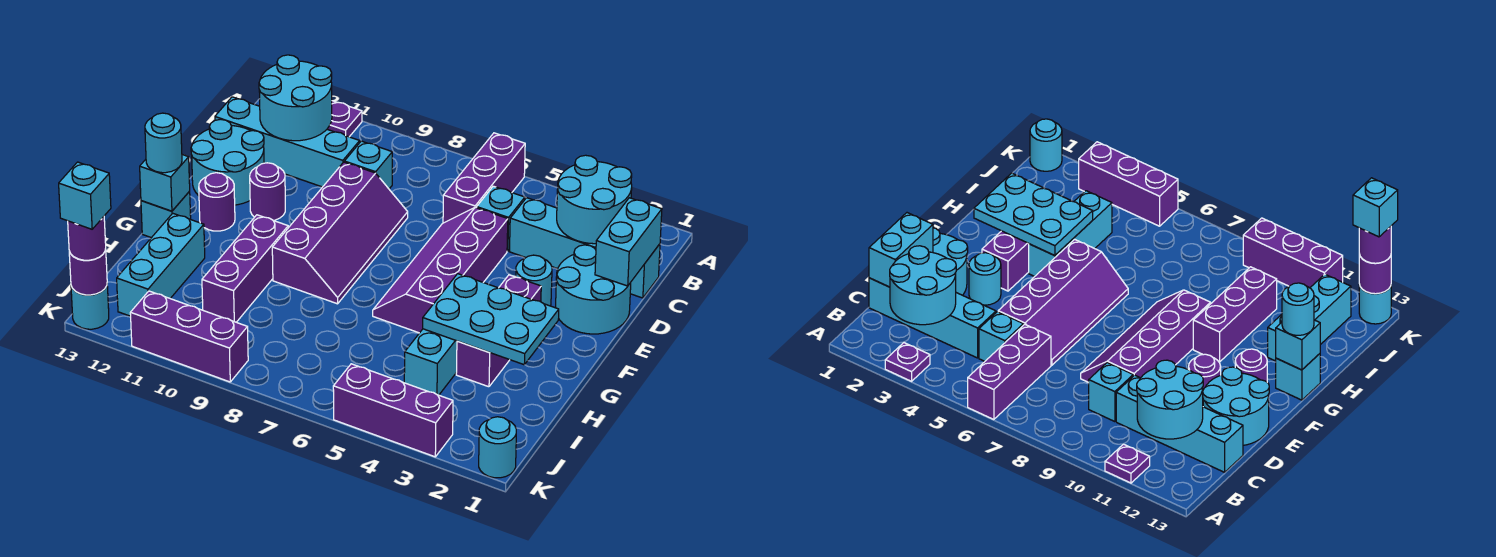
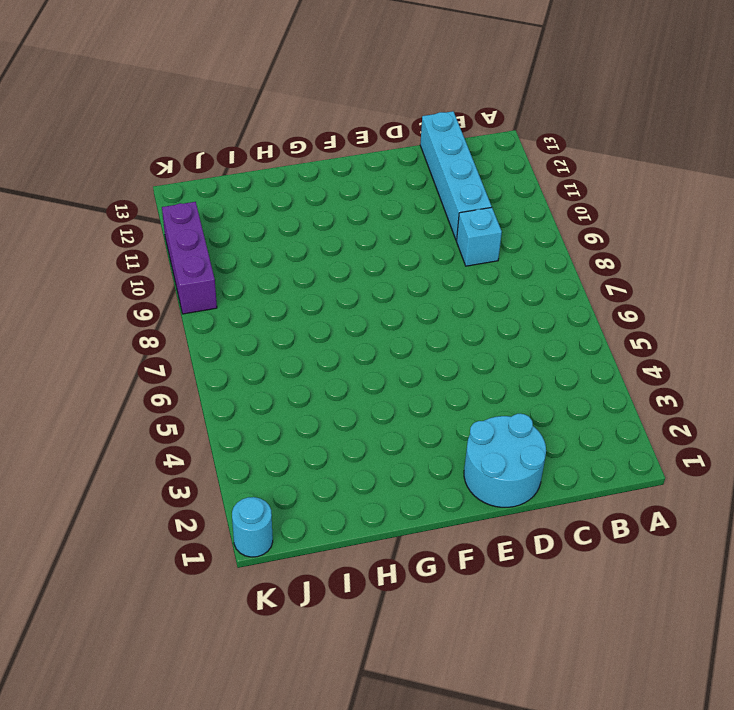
none -> purple plate A3 level 1
none -> purple brick A6:C6 level 1
none -> purple plate A11 level 1
none -> cyan brick C1:C4 level 1

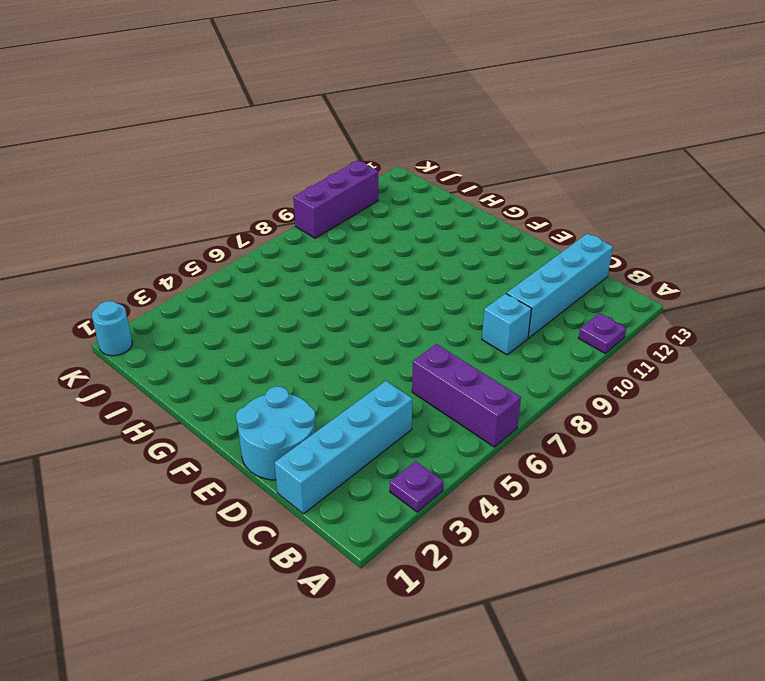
none -> cyan brick C5 level 1
none -> purple slope D5:G6 level 1 top 5
none -> purple slope D8:G9 level 1 top 9
none -> cyan round brick D12:E13 level 1

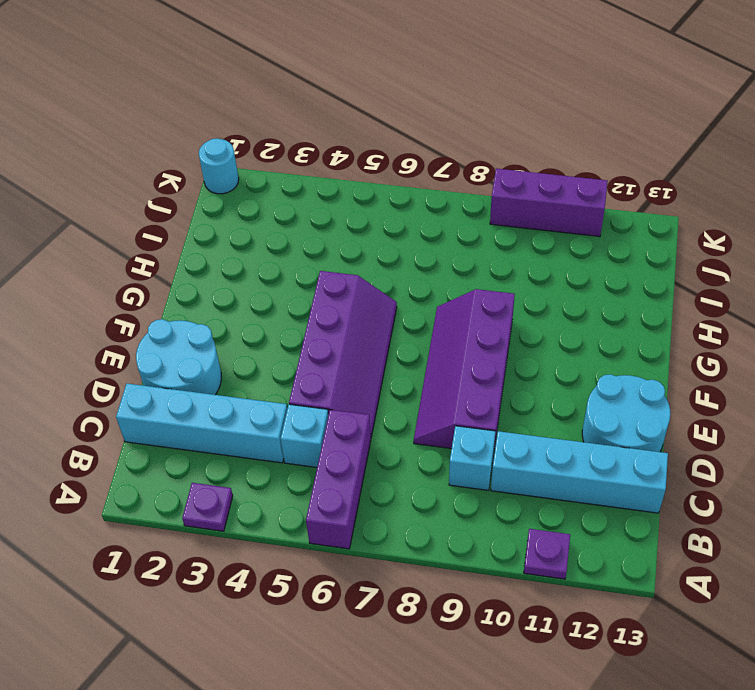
none -> cyan round brick E3 level 1
none -> purple round brick E11 level 1
none -> purple brick F3:H3 level 1
none -> purple round brick F12 level 1

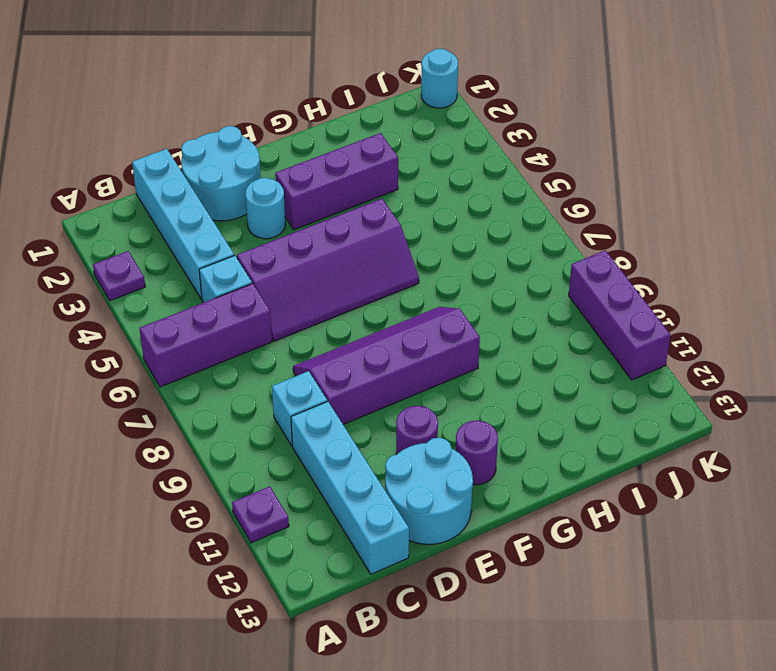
none -> cyan brick G4:I4 level 1
none -> purple brick G10:I10 level 1
none -> cyan brick G13 level 1
none -> cyan brick H12:J12 level 1

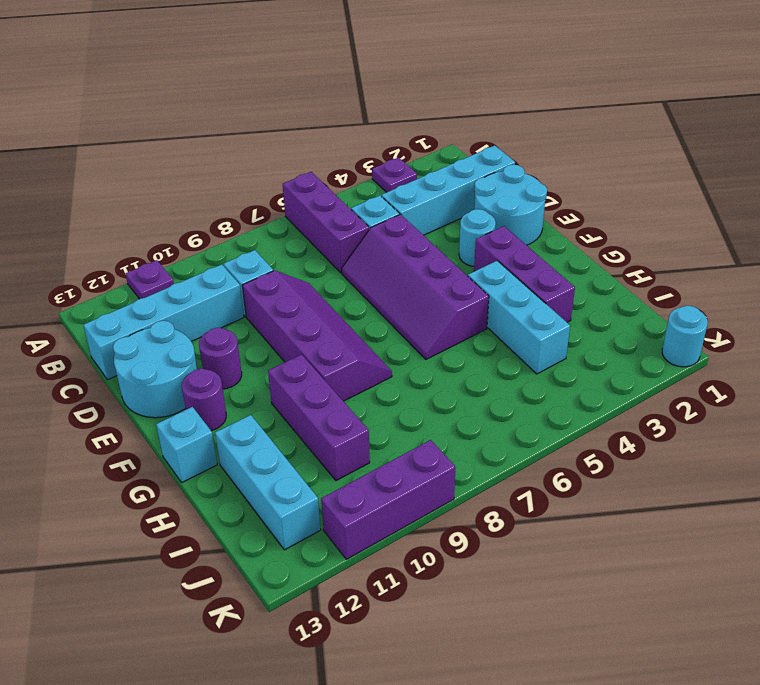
none -> purple brick K3:K5 level 1
none -> cyan round brick K13 level 1
none -> cyan round brick B2:C3 level 2
none -> cyan round brick B11:C12 level 2

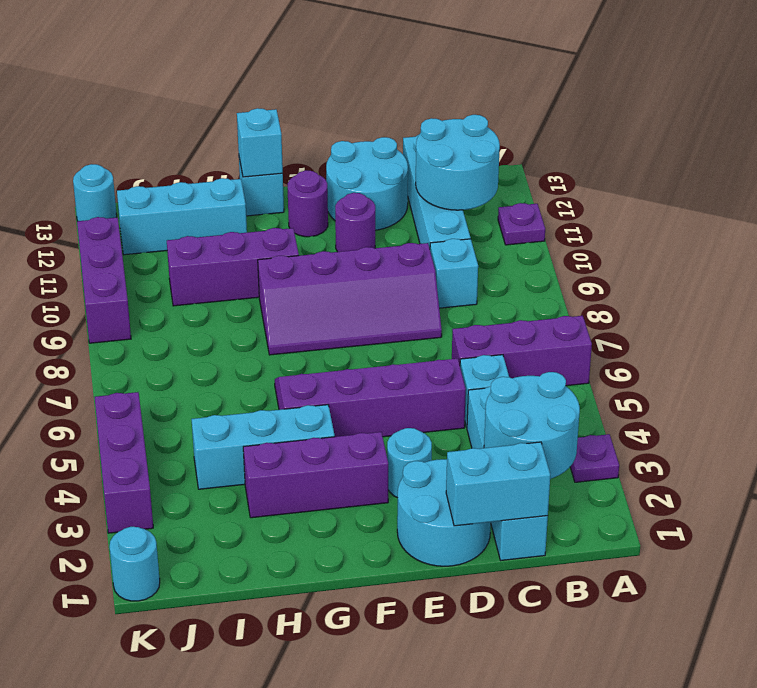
none -> cyan plate G2:H4 level 2
none -> purple round brick K13 level 2
none -> cyan round brick G13 level 3
none -> purple round brick K13 level 3

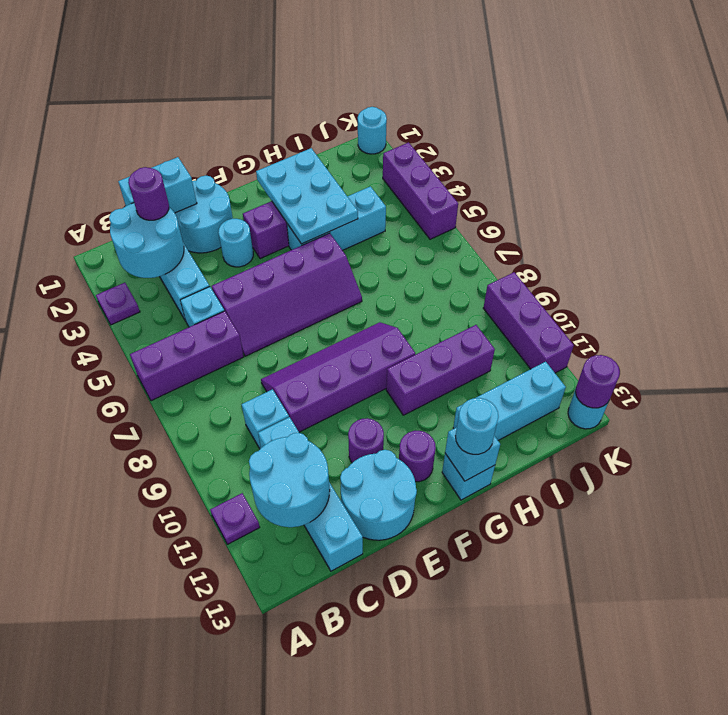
purple round brick C2 level 3 -> purple round brick K13 level 3
none -> cyan brick K13 level 4

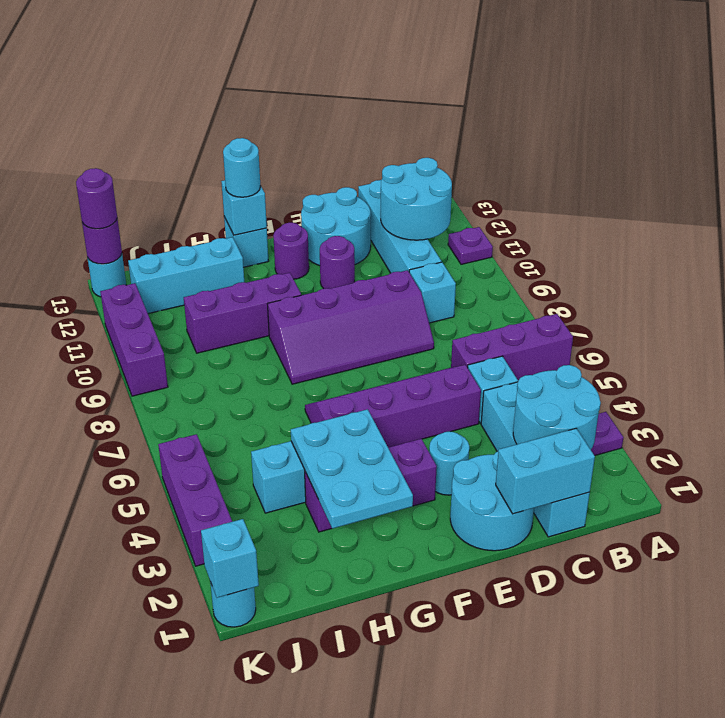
cyan brick K1 level 2 -> cyan brick K13 level 4

